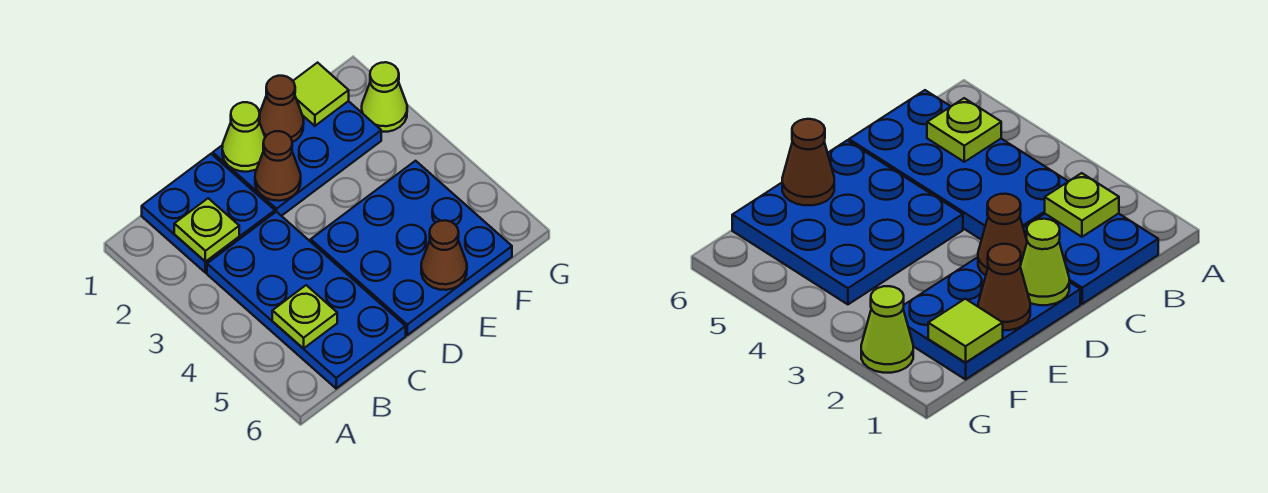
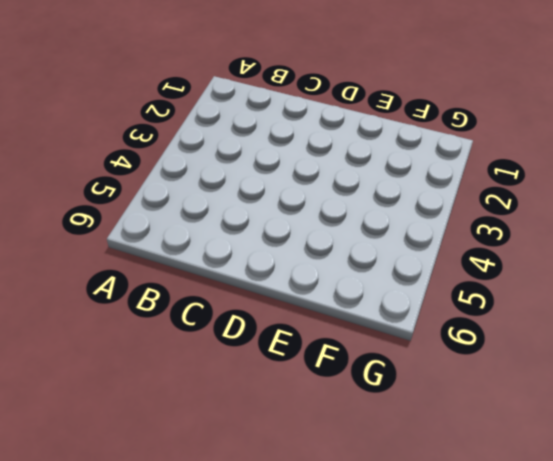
none -> blue plate B1:C2 level 1
none -> blue plate B3:C6 level 1
none -> blue plate D1:F2 level 1

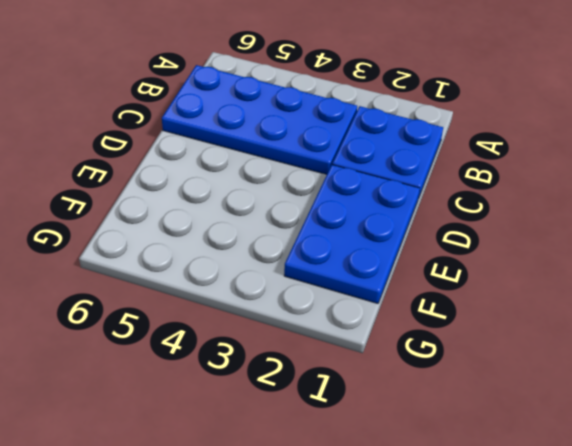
none -> blue plate D4:F6 level 1
none -> lime cone G2 level 1
none -> lime plate B2 level 2

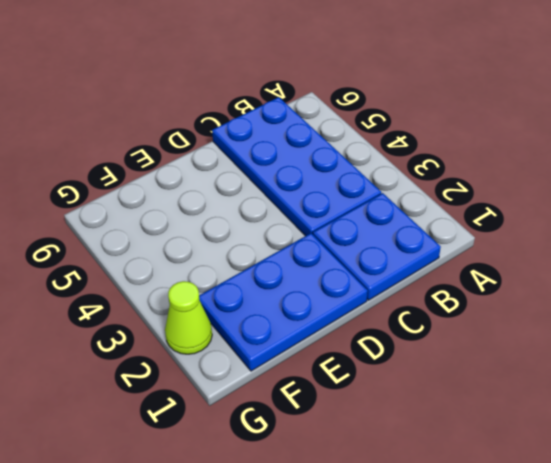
none -> blue plate D4:F6 level 1
none -> lime plate B2 level 2
none -> lime plate B5 level 2

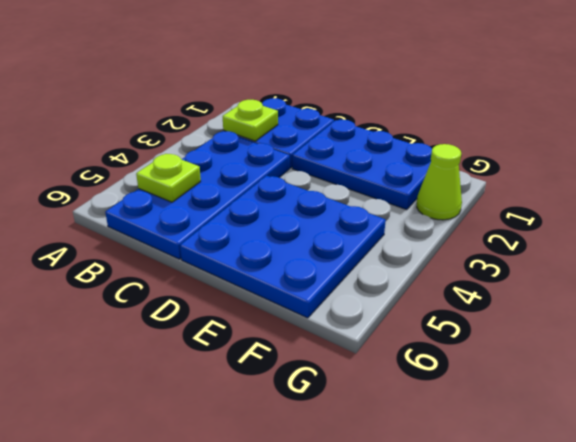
none -> lime cone D1 level 2
none -> brown cone D2 level 2
none -> brown cone E1 level 2

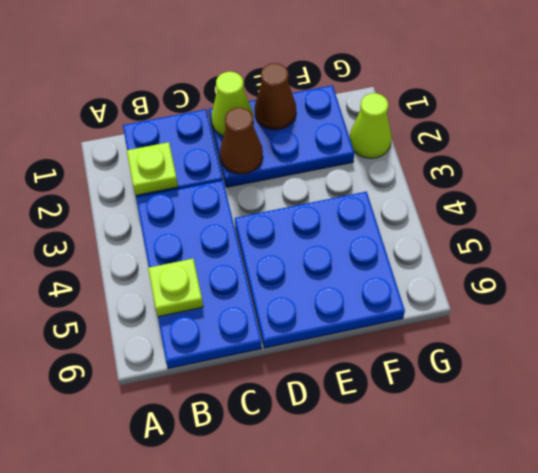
none -> brown cone E6 level 2
none -> lime tile F1 level 2

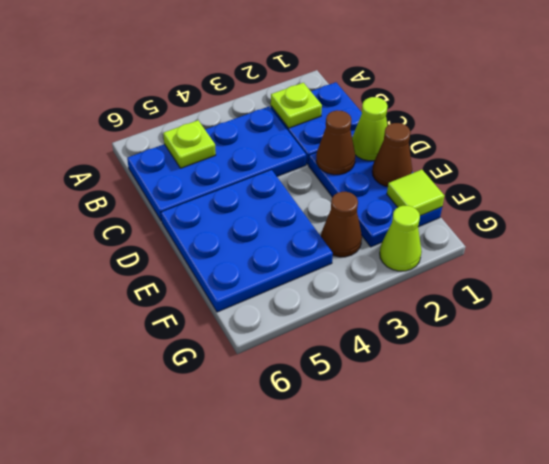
brown cone F3 level 1 -> brown cone E6 level 2

